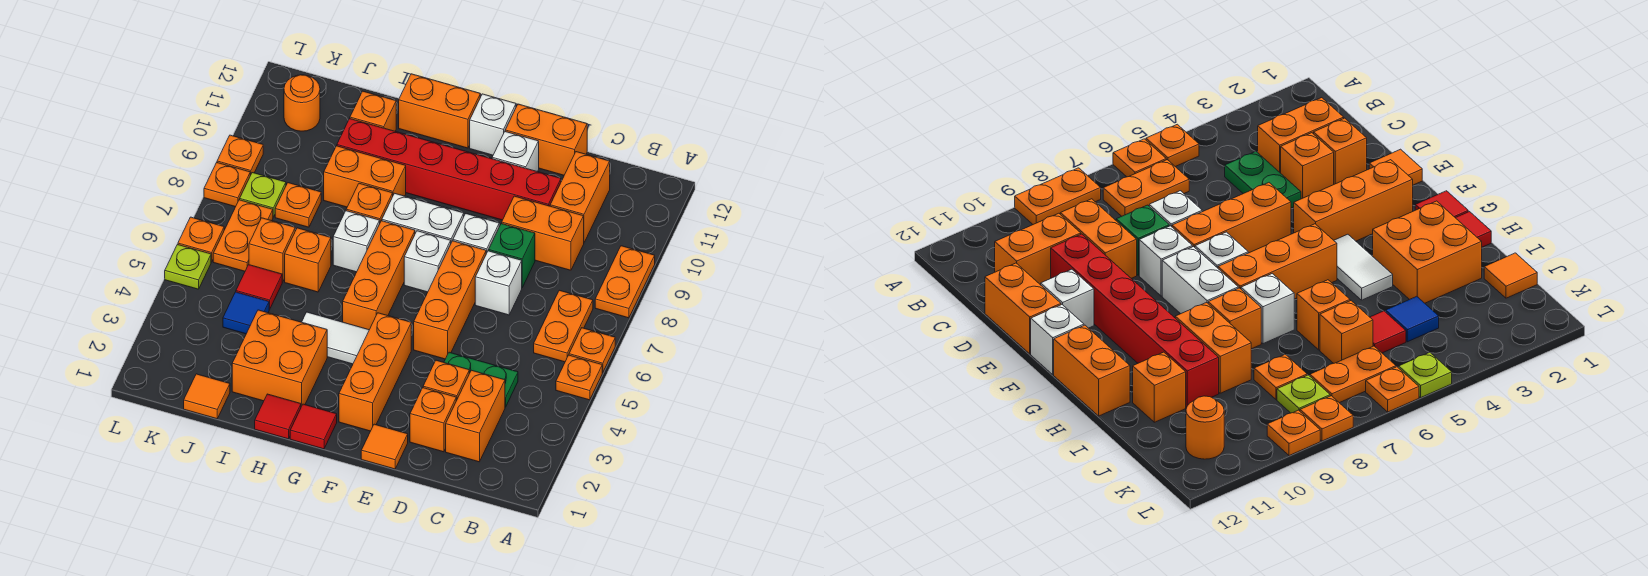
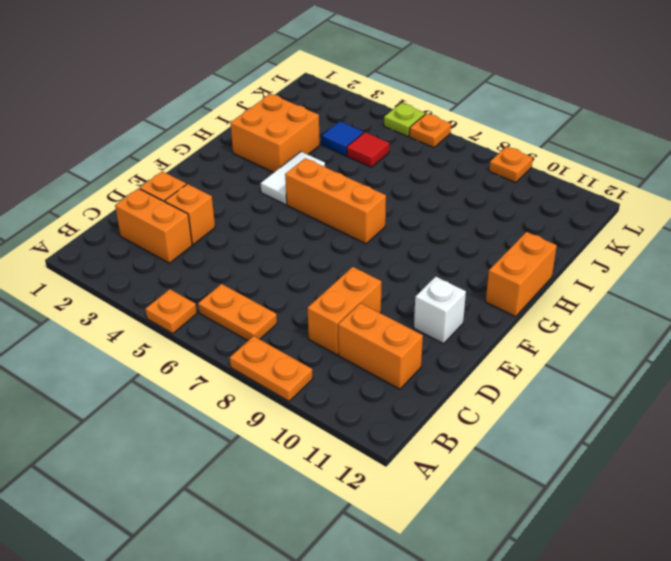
none -> orange plate A6 level 1
none -> green plate C4:D4 level 1
none -> white brick D7 level 1
none -> green brick D8 level 1

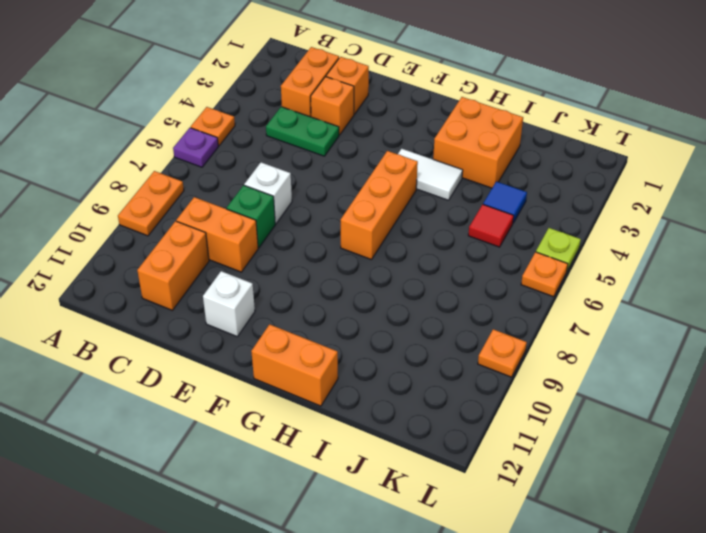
purple plate A6 level 1 -> orange plate A6 level 1
none -> orange plate B6:B7 level 1
none -> red brick D10:I10 level 1
none -> orange brick D12:E12 level 1
none -> orange tile E1 level 1

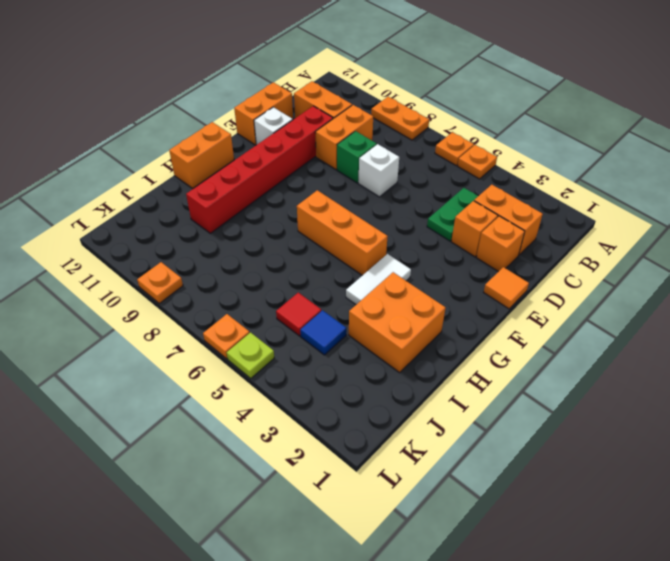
none -> orange plate B6:B7 level 1
none -> orange brick E5:E7 level 1
none -> white brick E8 level 1
none -> orange brick F2:F4 level 1

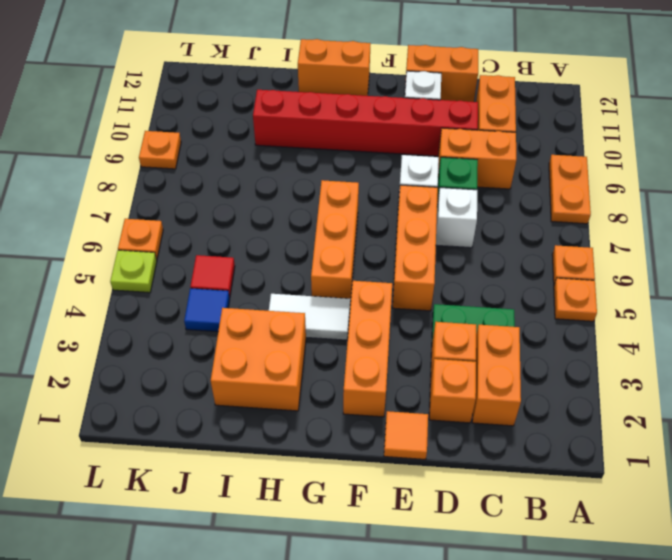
none -> orange plate B6:B7 level 1
none -> white brick F7 level 1
none -> white brick F8:G8 level 1
none -> white brick F12 level 1

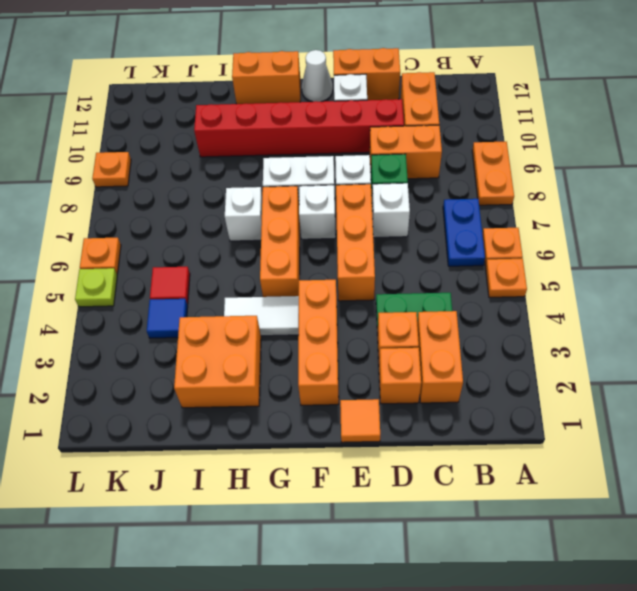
blue plate B6:B7 level 1 -> orange plate B6:B7 level 1
white cone F12 level 1 -> white brick F12 level 1
none -> red tile G1 level 1
none -> red tile H1 level 1
none -> orange brick H8 level 1
none -> orange brick H9:I9 level 1

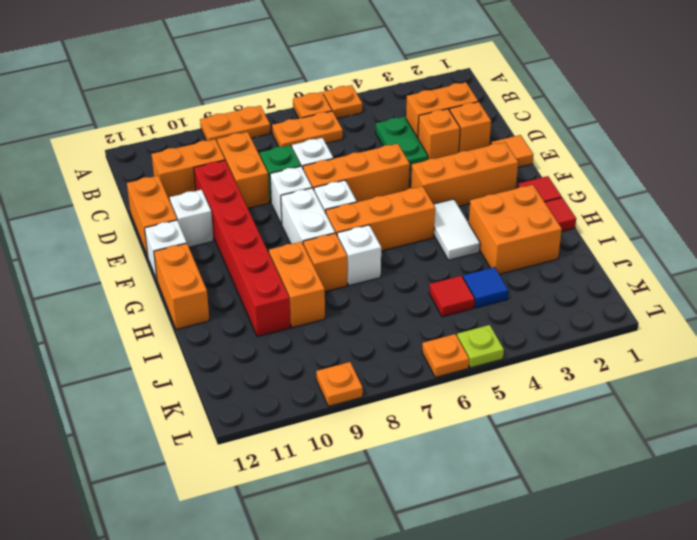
none -> orange brick I6 level 1
none -> orange brick I11 level 1
none -> orange tile J1 level 1
none -> orange brick J6 level 1

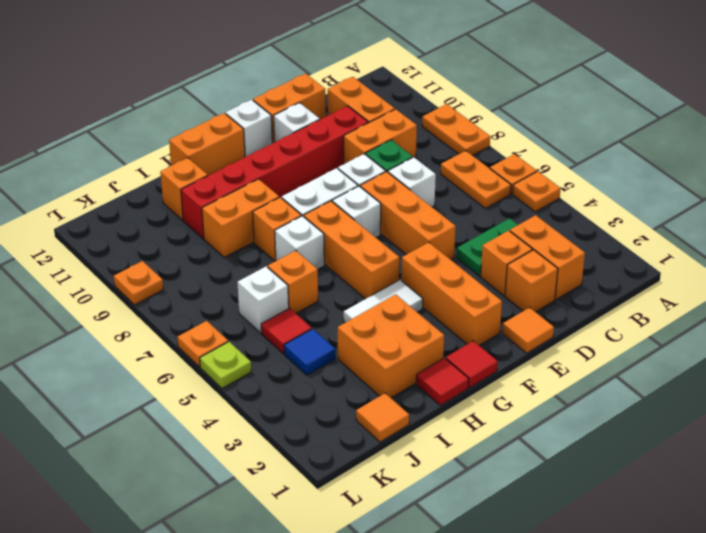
white brick J6 level 1 -> orange brick J6 level 1
none -> orange plate J8 level 1
none -> orange plate K6:K7 level 1
none -> lime plate K8 level 1
none -> orange round brick K11 level 1

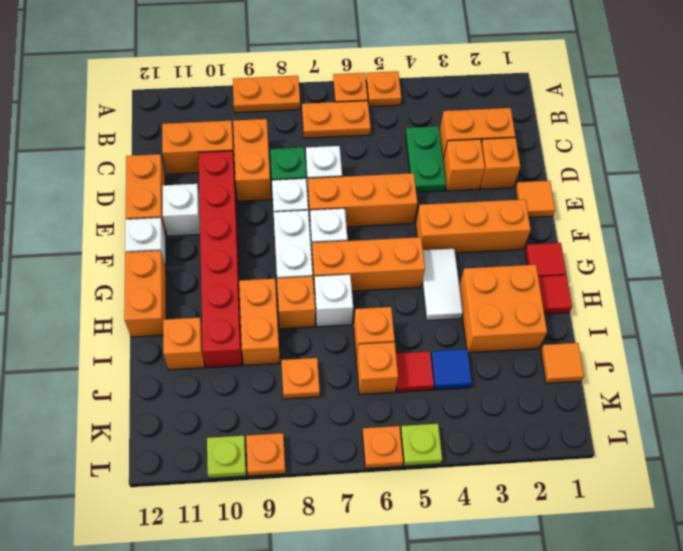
lime plate L10 level 1 -> lime plate K8 level 1
none -> orange plate K6:K7 level 1
none -> orange round brick K11 level 1
none -> orange plate L8 level 1

